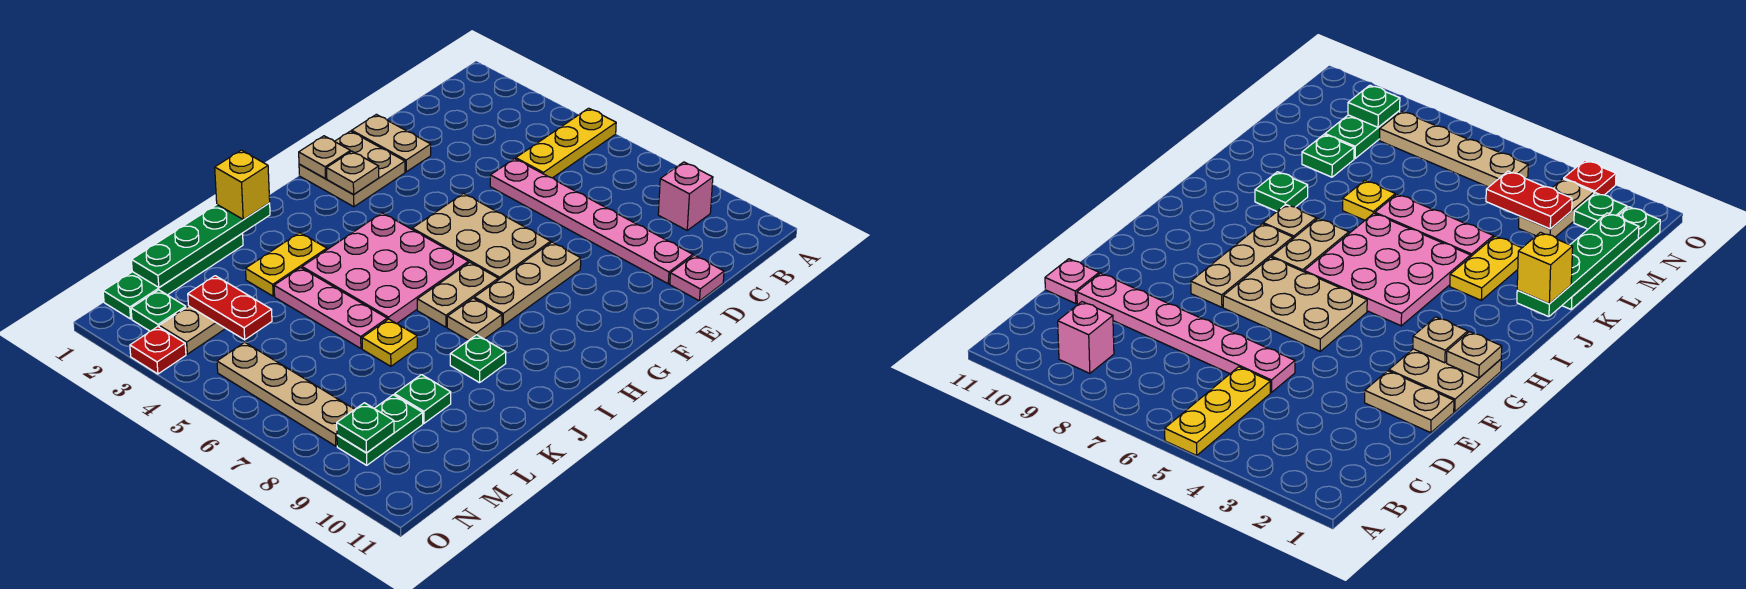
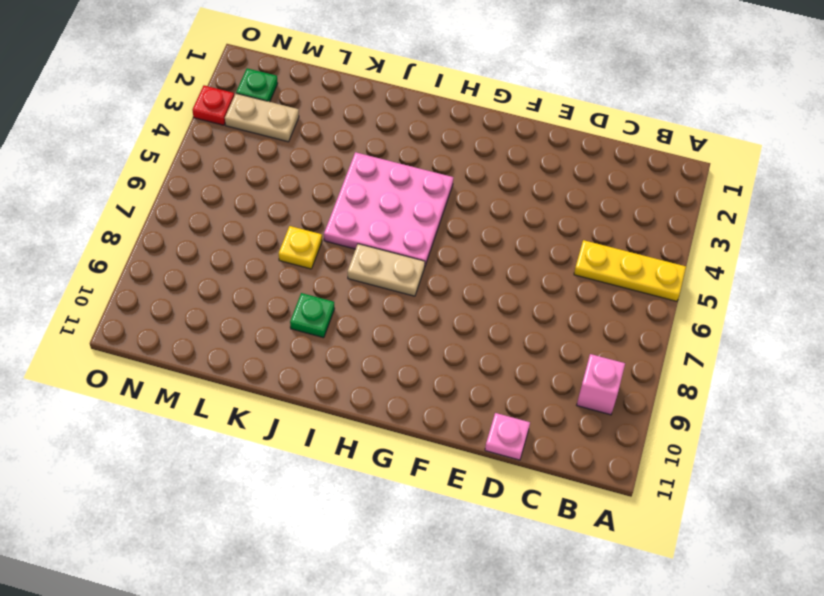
none -> pink plate D5:D10 level 1
none -> tan plate E1:E2 level 1
none -> tan plate F1:G2 level 1

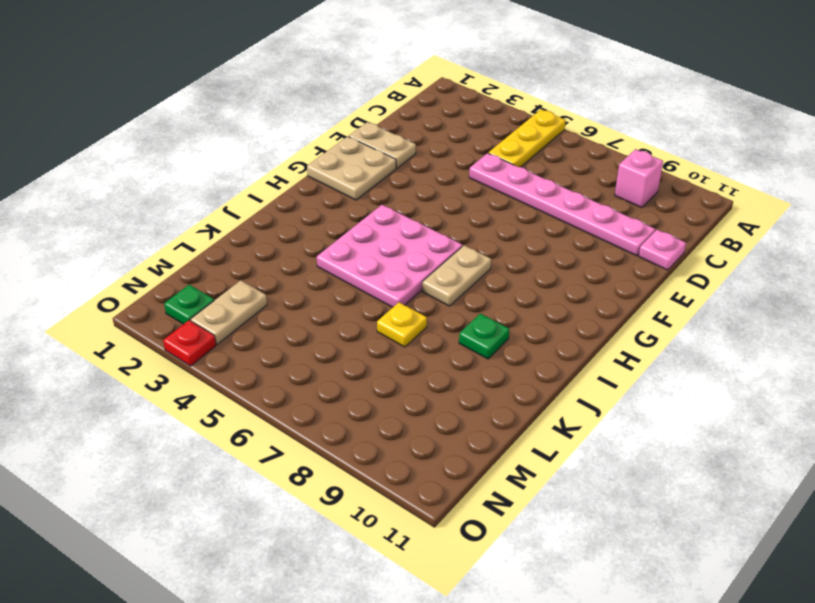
none -> tan plate F5:G7 level 1
none -> tan plate F8:H8 level 1
none -> tan plate I8 level 1

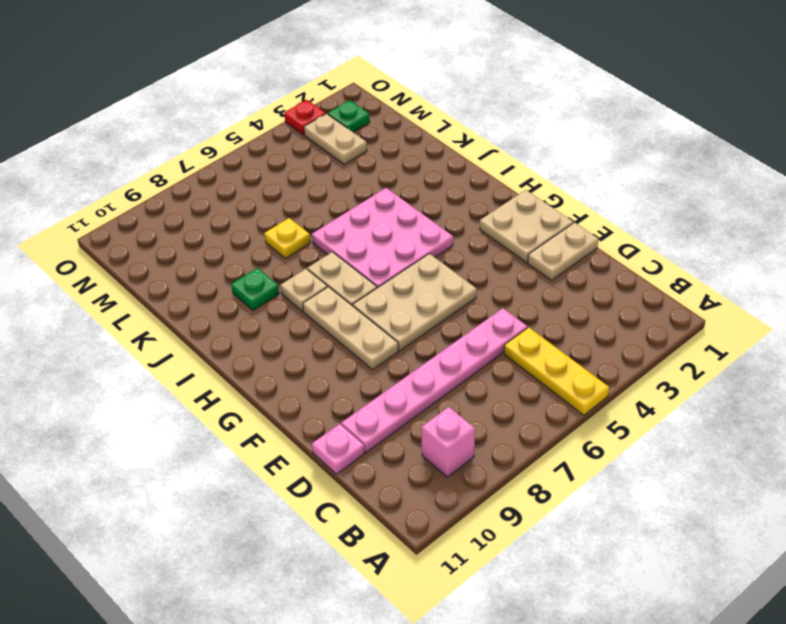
none -> yellow plate J3:K3 level 1
none -> green plate K1:N1 level 1
none -> pink plate K4:K6 level 1

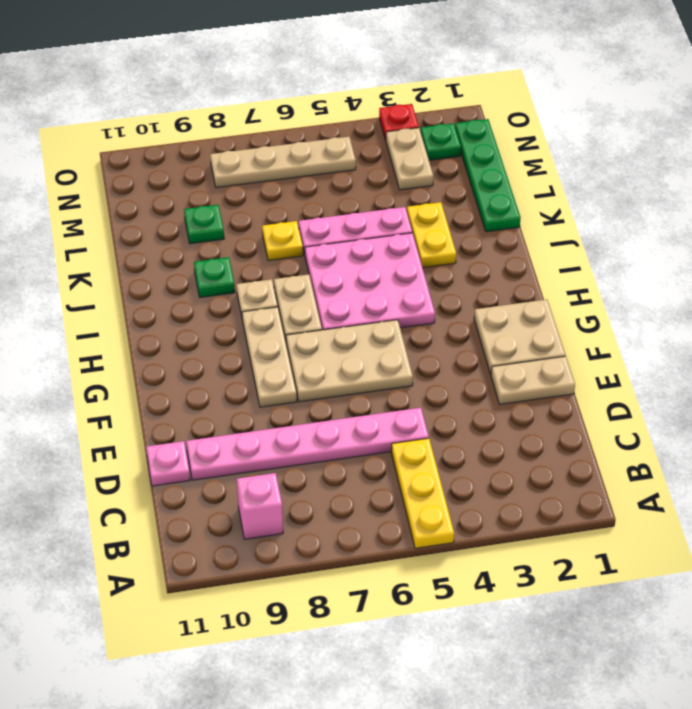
none -> green plate M9:N9 level 1
none -> tan plate G1 level 2
none -> tan plate G2 level 2

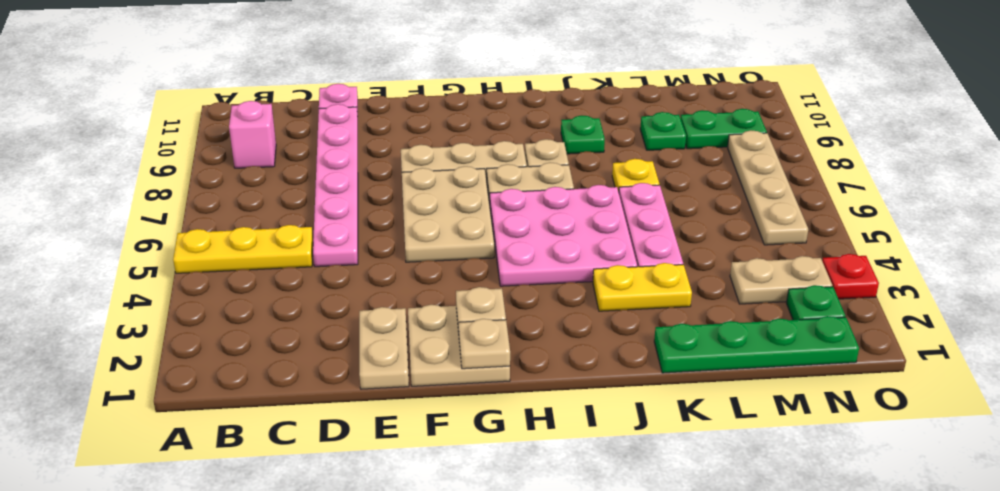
none -> green plate J1:M1 level 2
none -> red plate M3:M4 level 2
none -> green plate N9 level 2

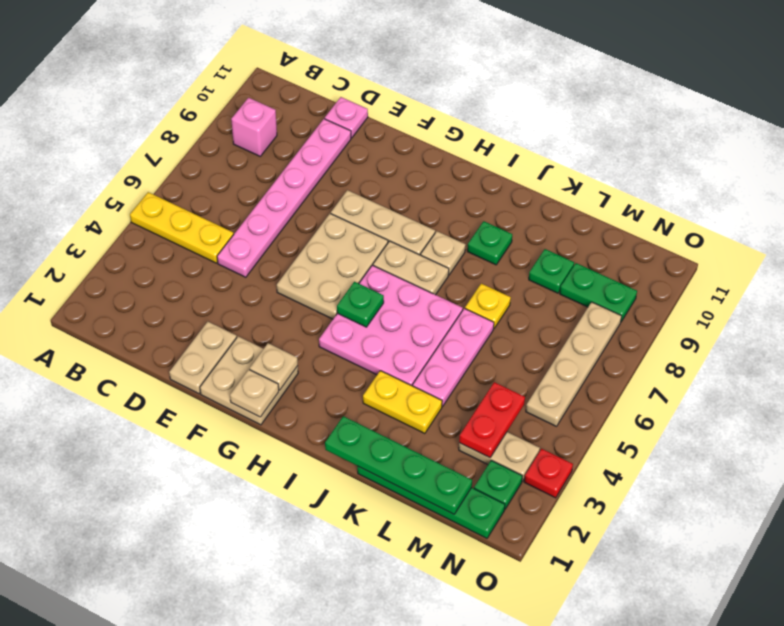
green plate H5 level 2 -> green plate N9 level 2
none -> yellow brick J1 level 3

